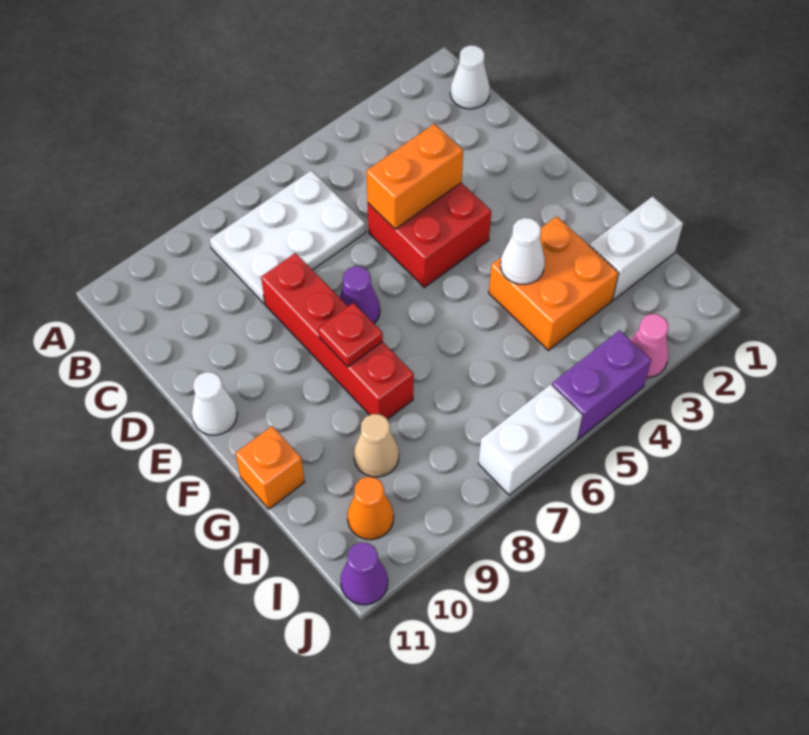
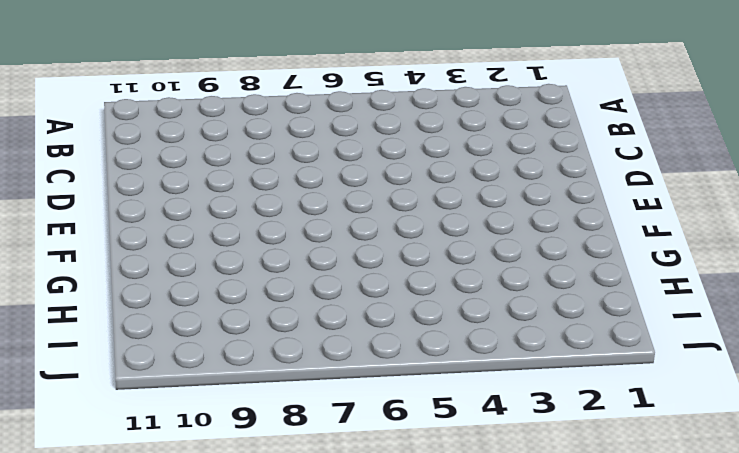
none -> white cone B1 level 1
none -> white plate B6:C8 level 1
none -> red brick D4:E5 level 1

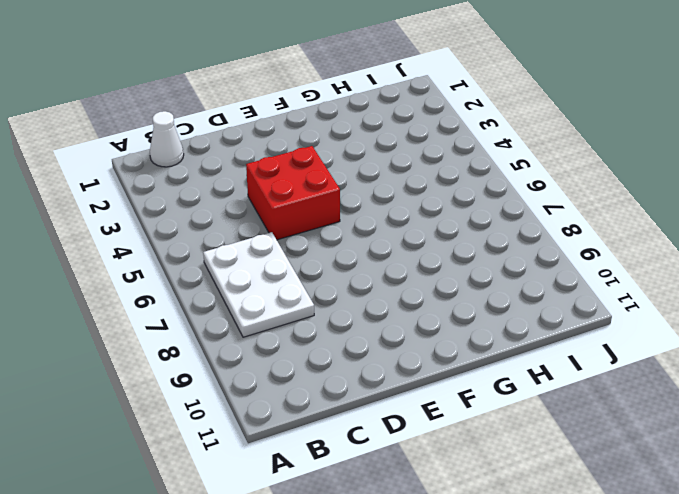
none -> red brick D8:G8 level 1
none -> purple cone E7 level 1
none -> white cone E11 level 1

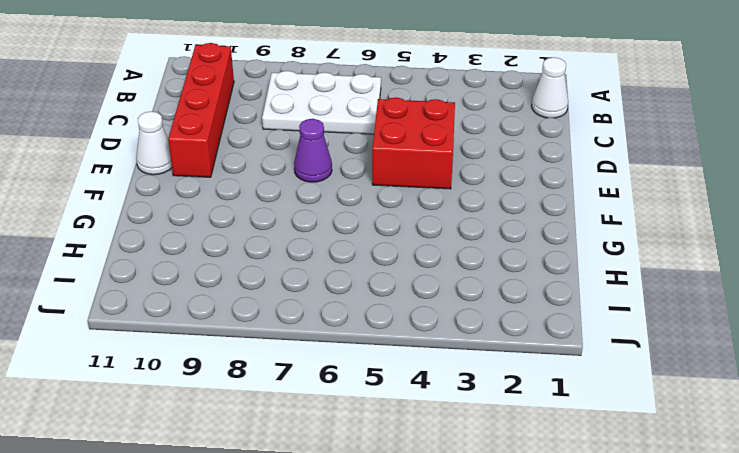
red brick B10:E10 level 1 -> red brick D8:G8 level 1
none -> orange brick G3:H4 level 1
none -> orange brick G11 level 1
none -> white brick H1:H2 level 1

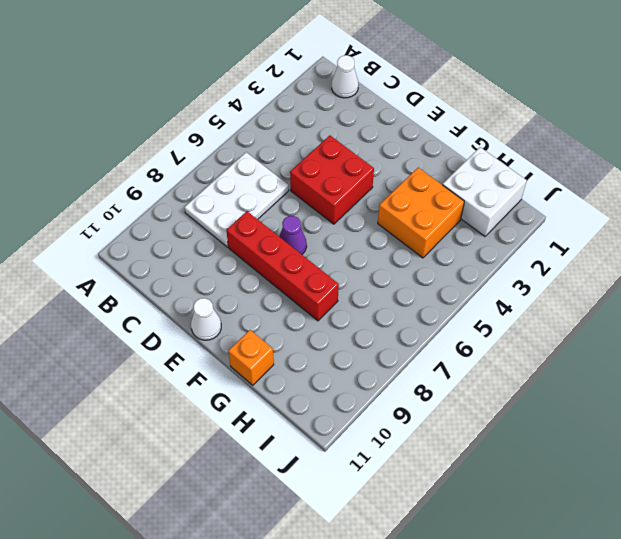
white brick H1:I2 level 1 -> white brick H1:H2 level 1
none -> tan cone H9 level 1
none -> orange cone I10 level 1
none -> pink cone J3 level 1

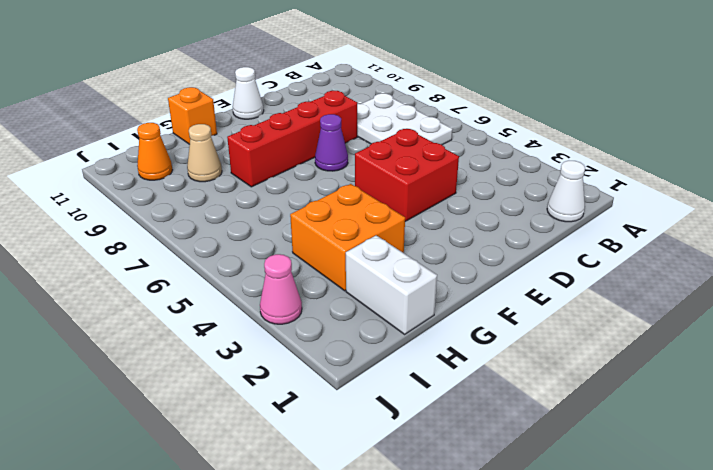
none -> purple brick J4:J5 level 1
none -> white brick J6:J7 level 1
none -> purple cone J11 level 1

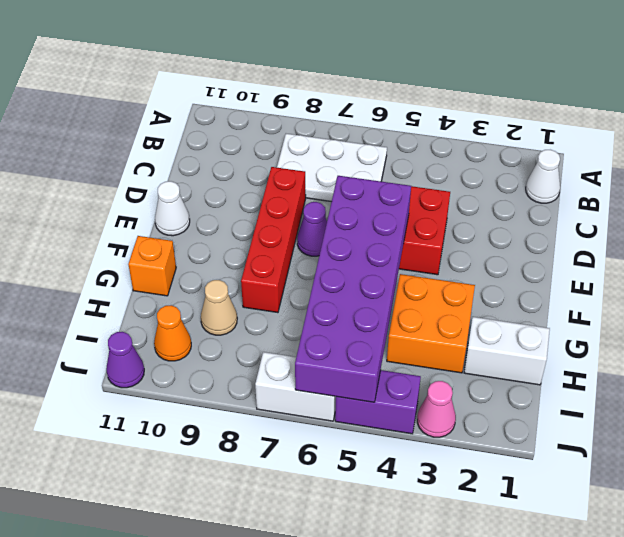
purple brick E5:J6 level 2 -> none
none -> orange brick D4:D5 level 2
none -> red plate F8 level 2
none -> white cone G4 level 2

